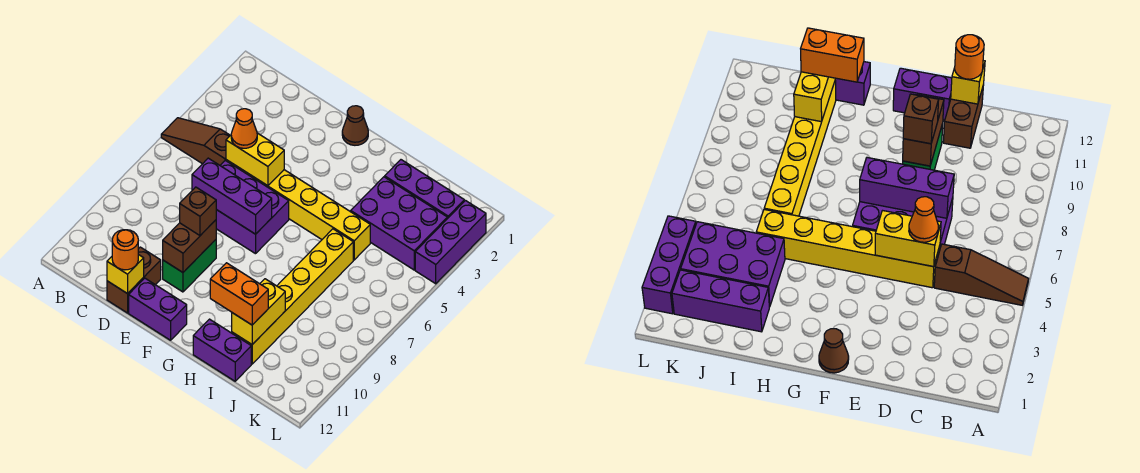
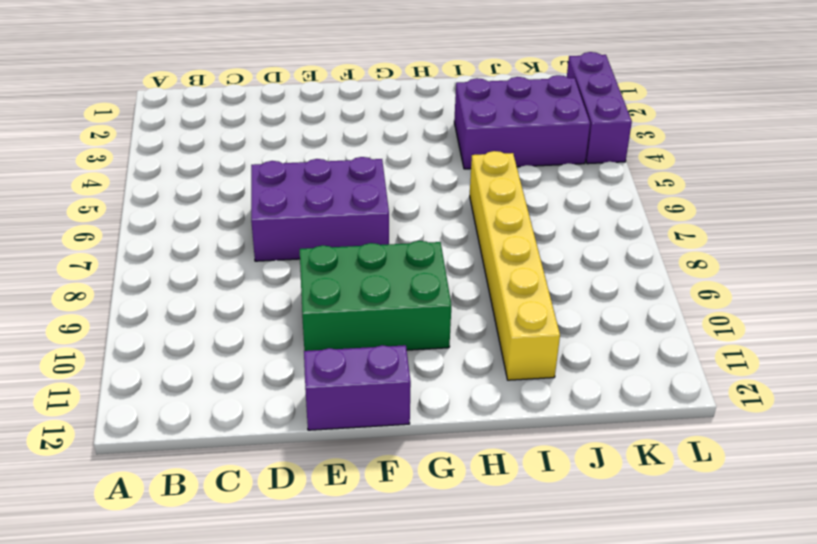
green brick E9:G10 level 1 -> green brick E9:E10 level 1
none -> brown slope A5:C5 level 1 top C
none -> yellow brick D5:I5 level 1
none -> brown brick D11:D12 level 1

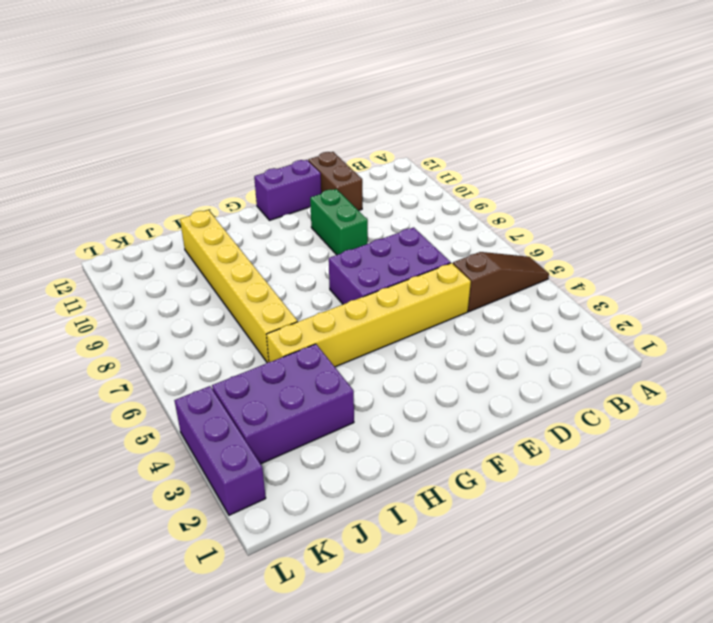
none -> brown cone F1 level 1
none -> purple brick H12:I12 level 1
none -> purple brick I2:K2 level 1

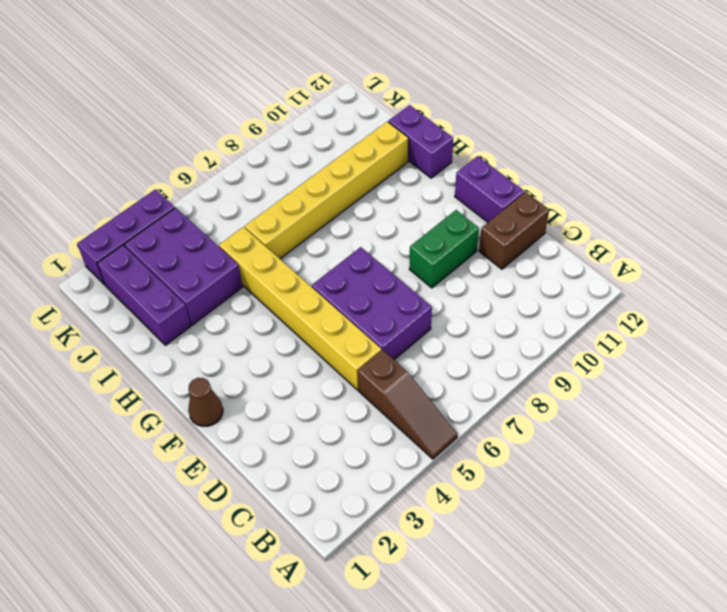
none -> yellow brick D5:E5 level 2
none -> purple brick D7:F7 level 2
none -> yellow brick D12 level 2

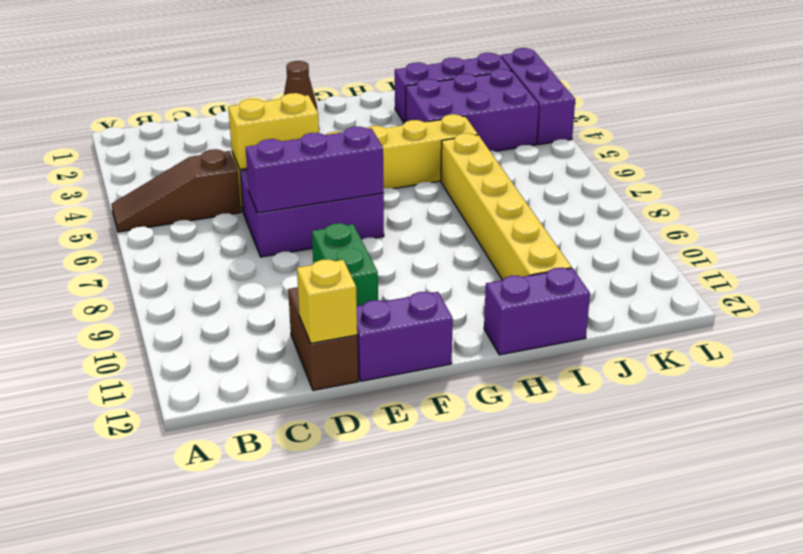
none -> brown brick E9:E10 level 2
none -> yellow brick I10:I11 level 2
none -> orange cone D5 level 3

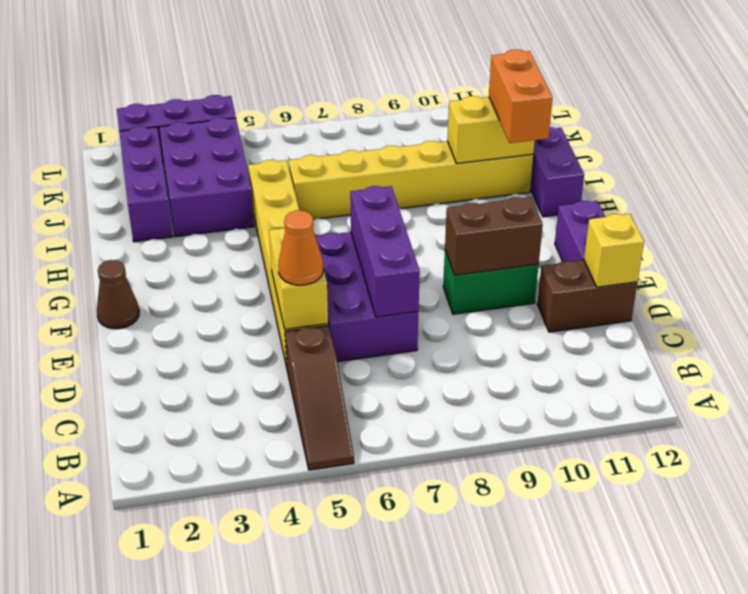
none -> orange round brick D12 level 3
none -> brown brick E9 level 3

